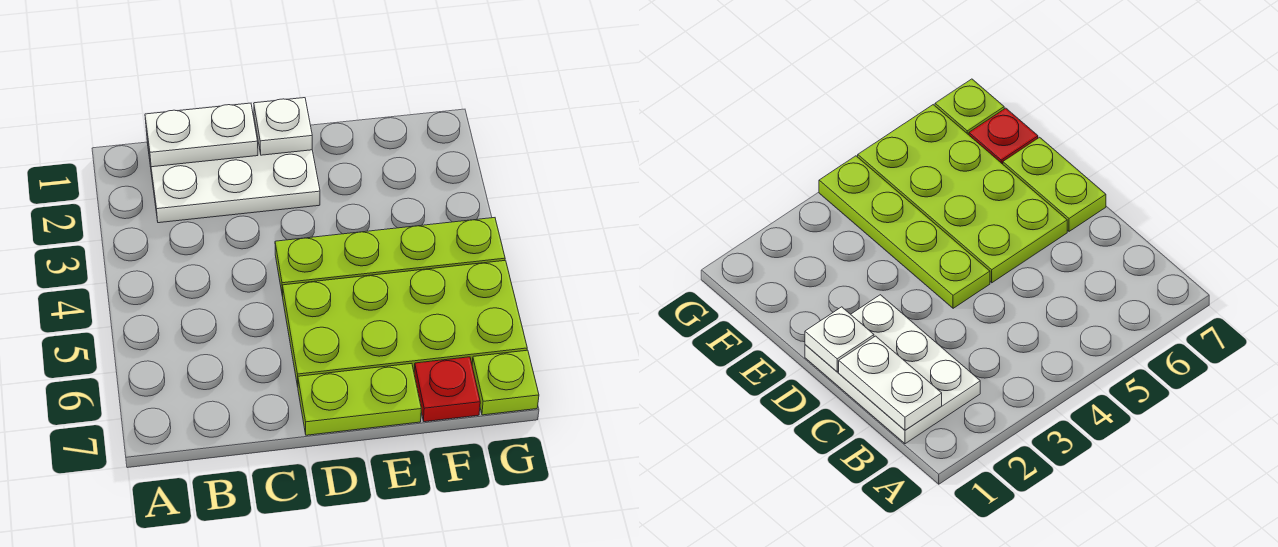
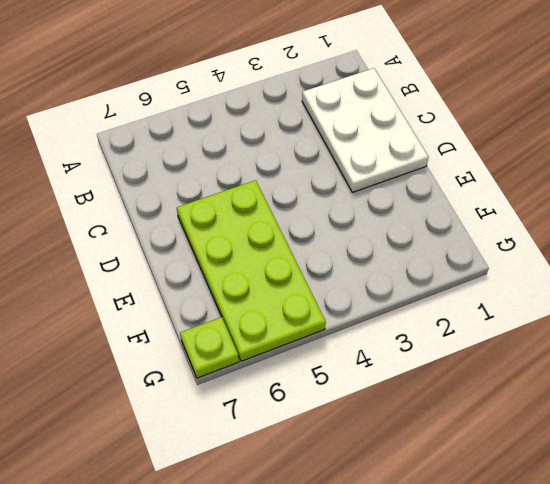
none -> lime plate D4:G4 level 1
none -> lime plate D7:E7 level 1

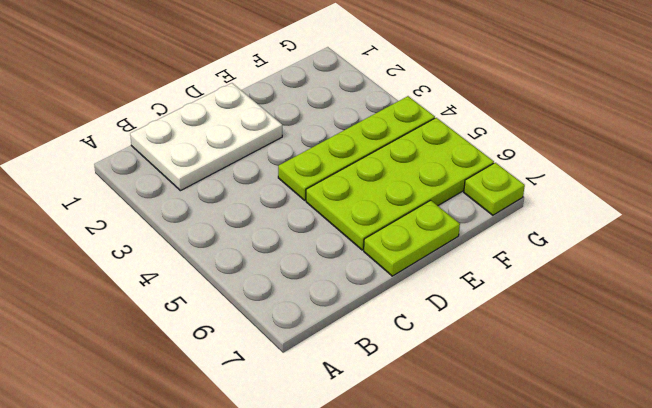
none -> red plate F7 level 1
none -> white plate B1:C1 level 2

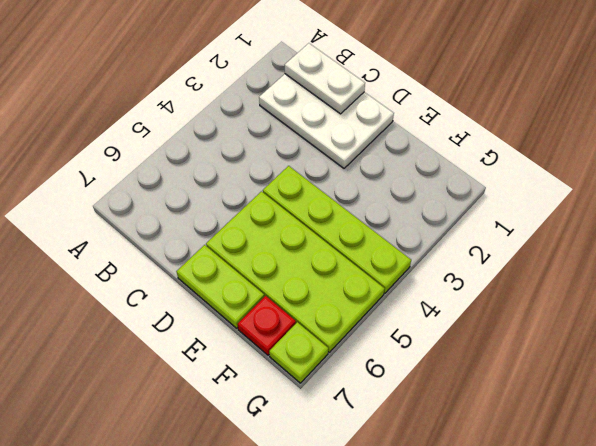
none -> white plate D1 level 2

